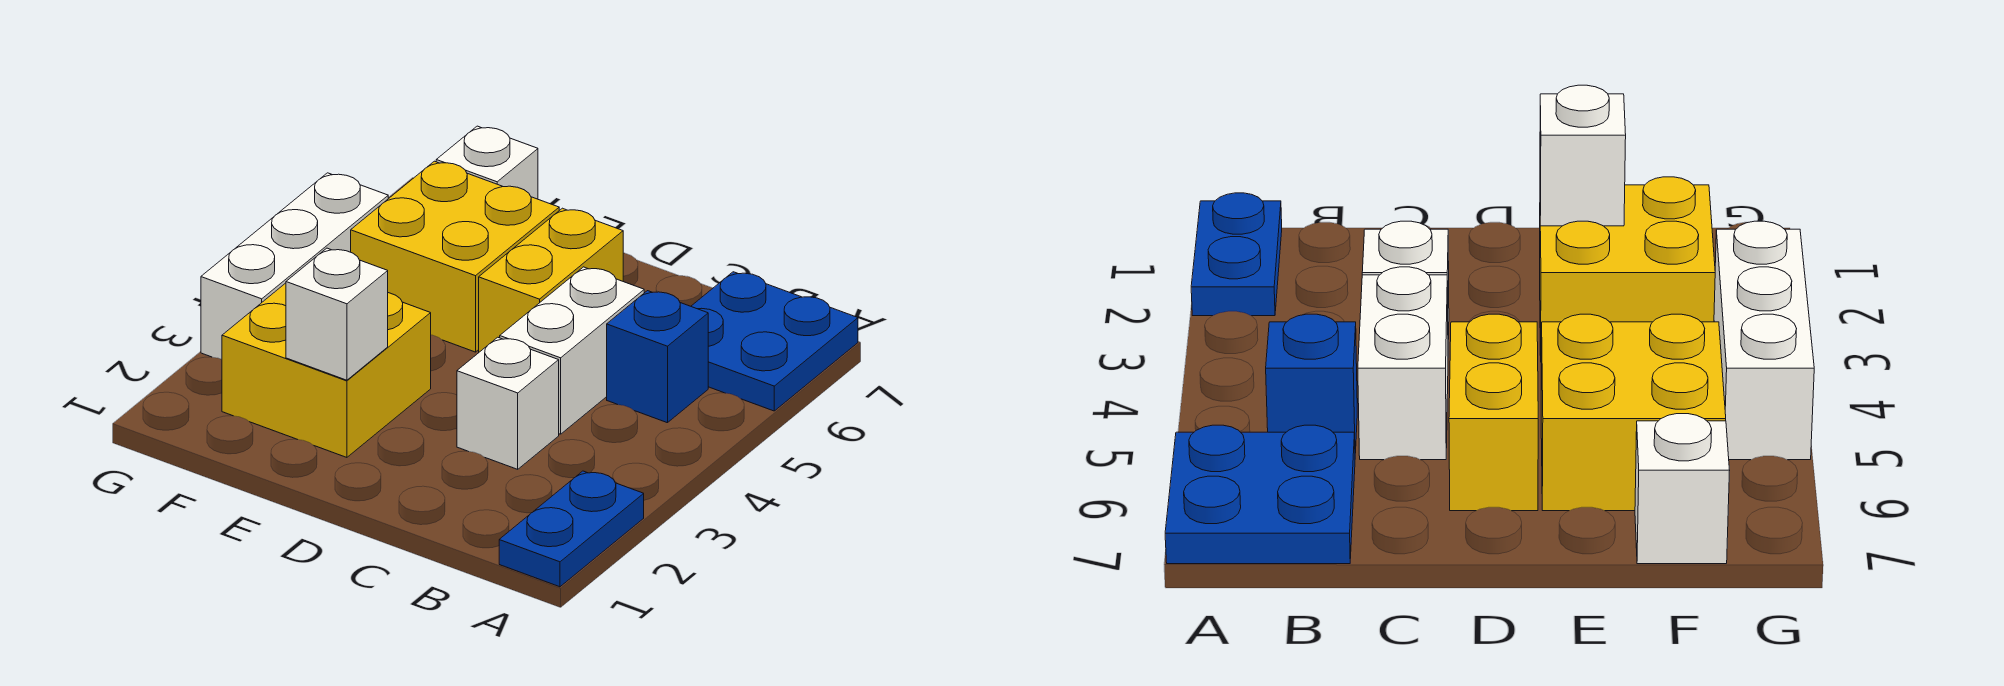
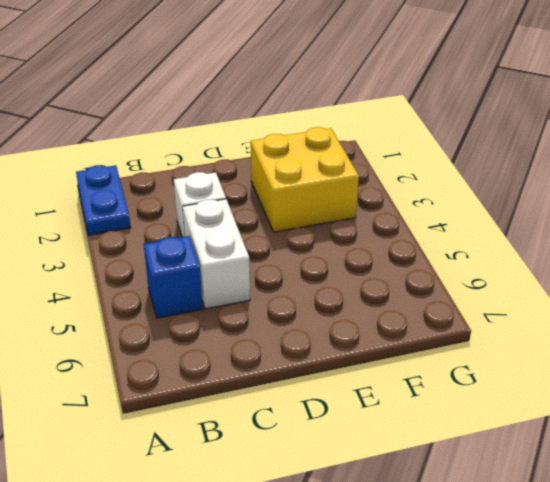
none -> blue plate A6:B7 level 1
none -> yellow brick D5:D6 level 1

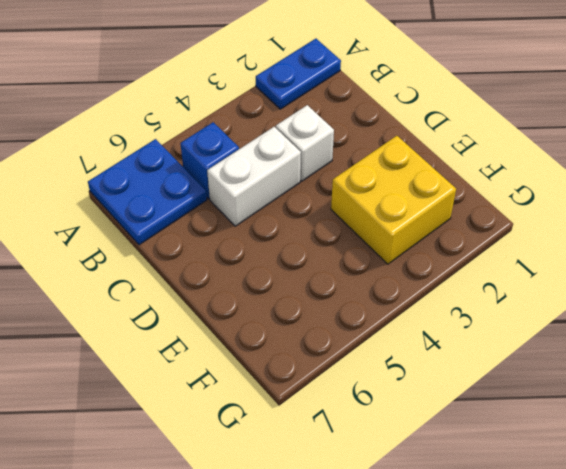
none -> yellow brick D5:D6 level 1
none -> yellow brick E5:F6 level 1

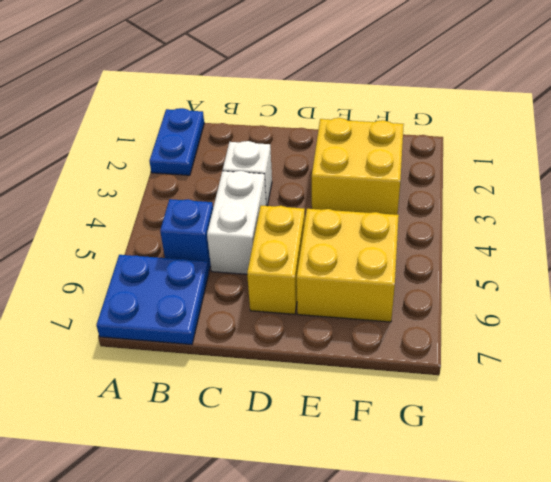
none -> white brick F7 level 1
none -> white brick G3:G5 level 1

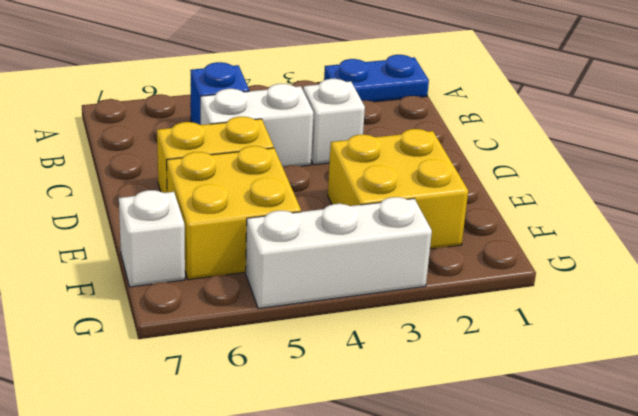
none -> blue plate A6:B7 level 1
none -> white brick E2 level 2

